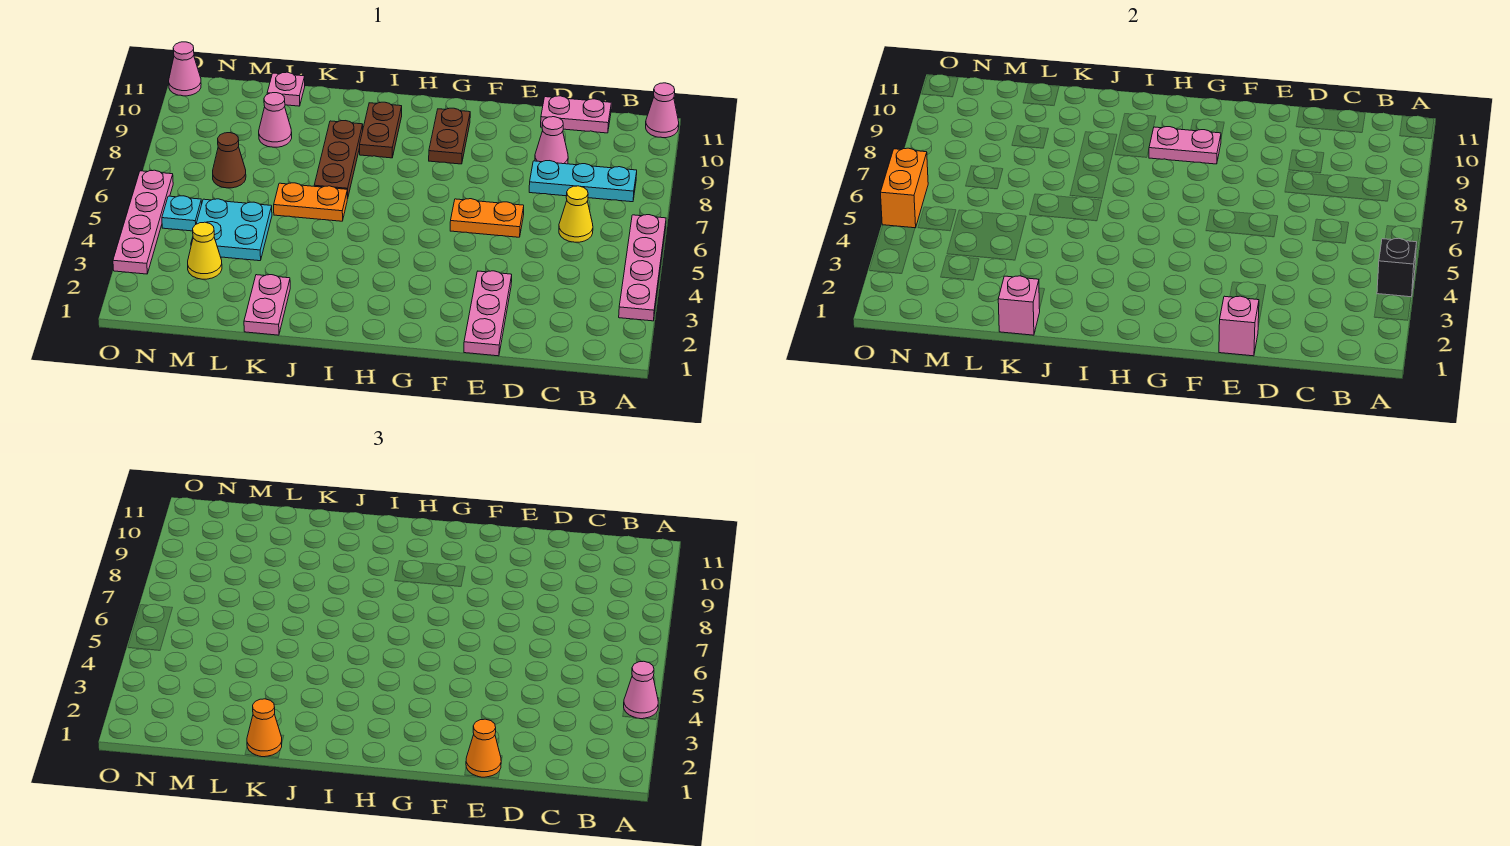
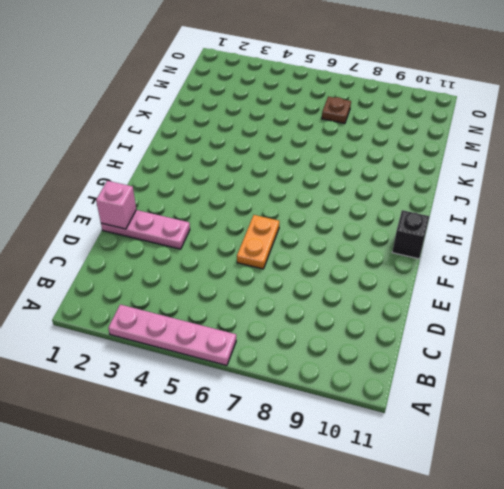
black brick G11 level 1 -> black brick A4 level 2
brown plate M7 level 1 -> brown cone M7 level 1
none -> pink cone A11 level 1
none -> cyan plate B8:D8 level 1
none -> yellow cone C6 level 1

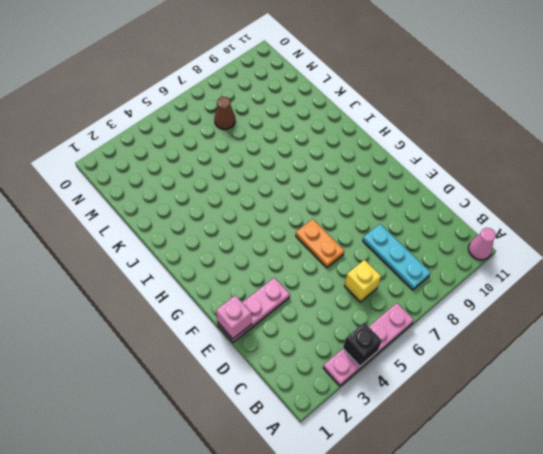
yellow brick C6 level 1 -> yellow cone C6 level 1
none -> pink plate C11:D11 level 1
none -> pink cone D9 level 1
none -> brown plate G9:G10 level 1

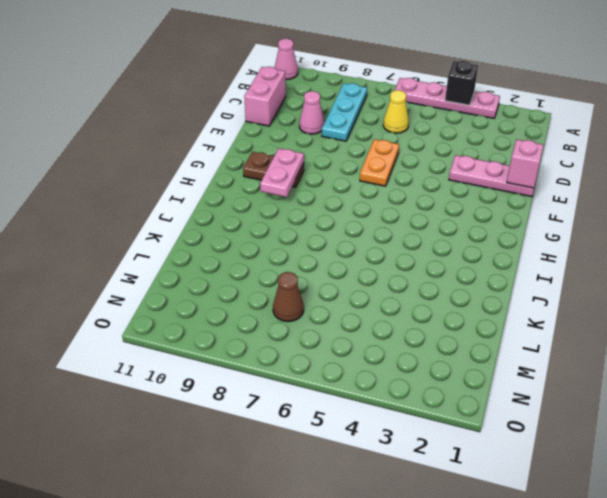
pink brick C11:D11 level 1 -> pink plate C11:D11 level 1
none -> brown plate I9:I10 level 1
none -> orange plate J6:K6 level 1
none -> brown plate J7:J9 level 1

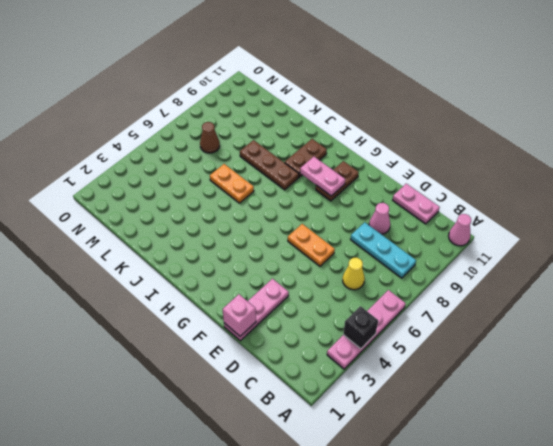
brown plate I8:K8 level 1 -> brown plate J7:J9 level 1
none -> pink plate K1:K2 level 1
none -> cyan plate L4:M5 level 1
none -> pink cone L9 level 1

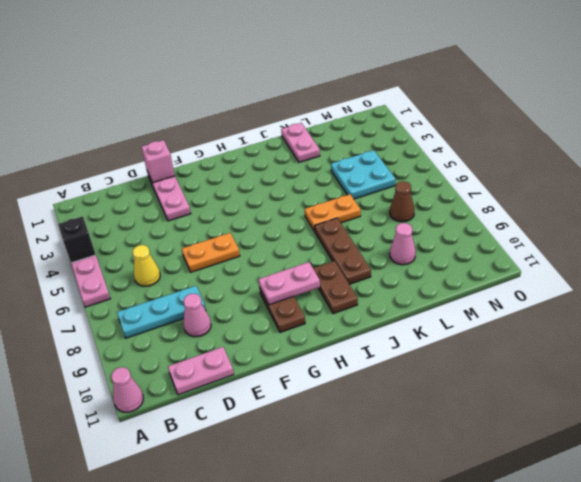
none -> pink plate L11 level 1
none -> yellow cone M3 level 1
none -> cyan plate N5 level 1

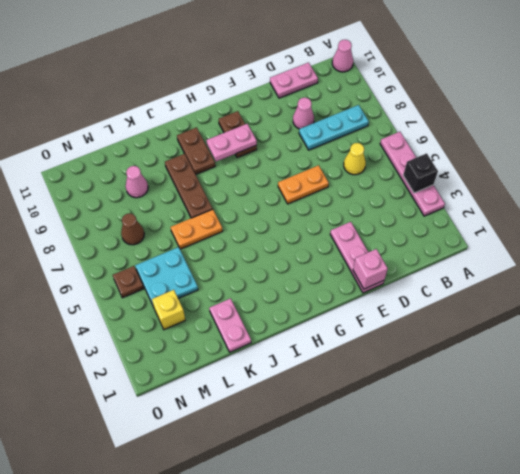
yellow brick M3 level 1 -> yellow cone M3 level 1
brown plate N5 level 1 -> cyan plate N5 level 1
none -> pink plate L11 level 1
none -> pink plate O3:O6 level 1
none -> pink cone O11 level 1

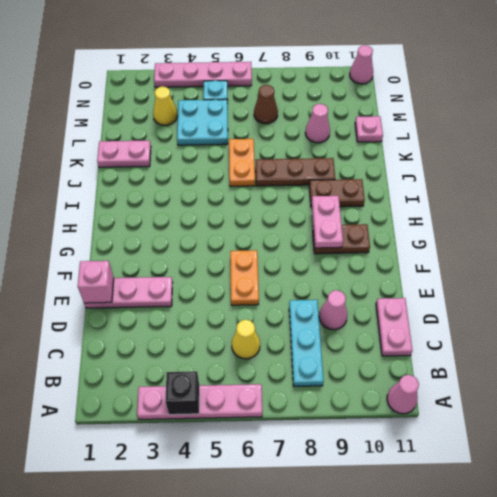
none -> pink brick K1 level 2
none -> orange brick O5:O6 level 2
none -> pink cone A4 level 3

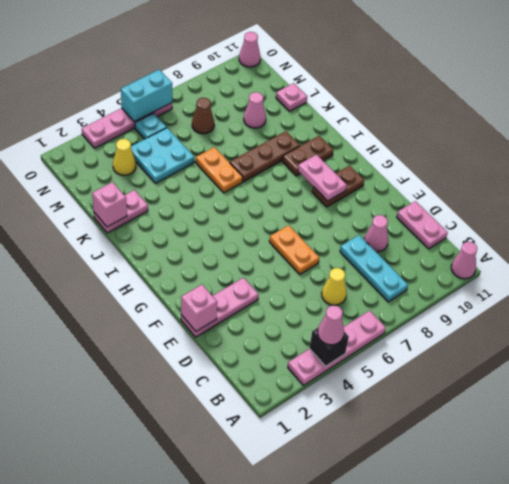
cyan brick O5:O6 level 2 -> orange brick O5:O6 level 2
none -> orange cone E1 level 3
none -> orange cone K1 level 3

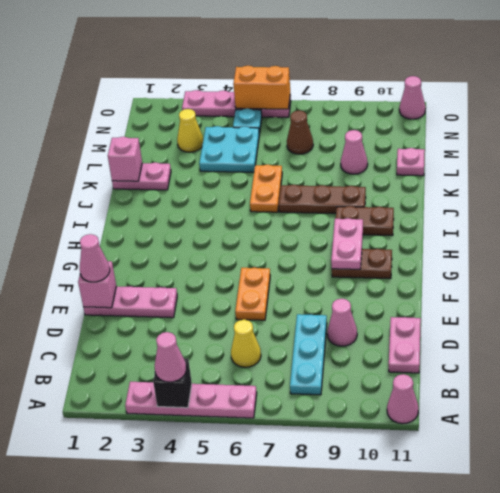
pink cone E1 level 3 -> orange cone E1 level 3
none -> orange cone K1 level 3

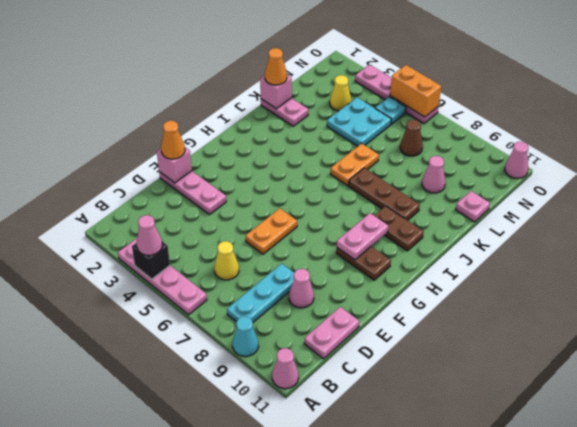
cyan cone A9 level 1 -> none

